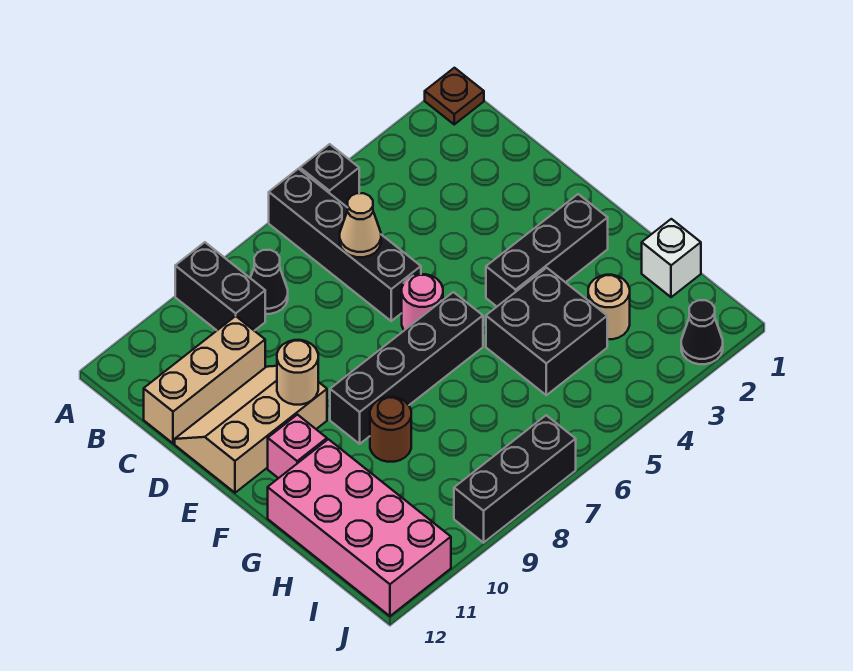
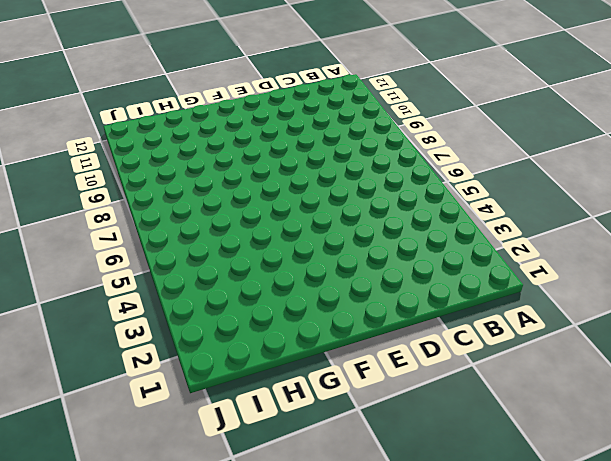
none -> brown plate A1 level 1
none -> black brick A5 level 1
none -> black brick A6:D6 level 1

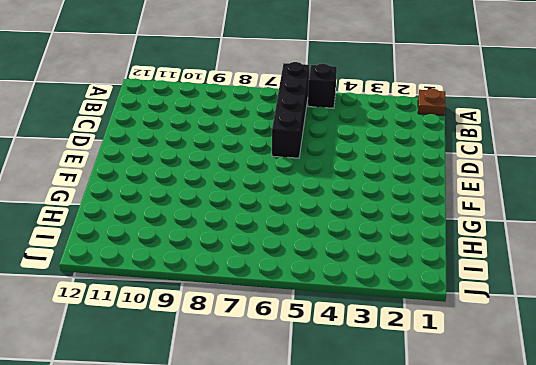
none -> black brick A9:B9 level 1
none -> black cone B8 level 1
none -> tan brick C10:C12 level 1

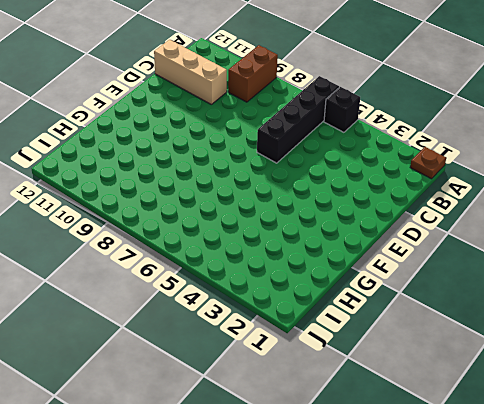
brown brick A9:B9 level 1 -> black brick A9:B9 level 1
none -> black cone B8 level 1
none -> tan slope D10:E12 level 1 top E
none -> pink round brick E6 level 1

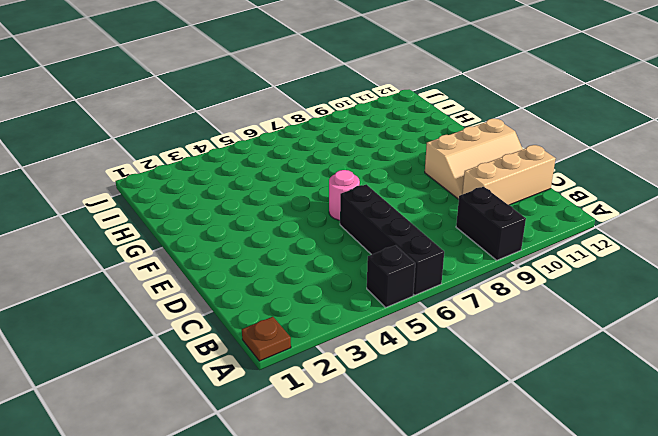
none -> black cone B8 level 1
none -> black brick F2:F4 level 1
none -> black brick F6:F9 level 1

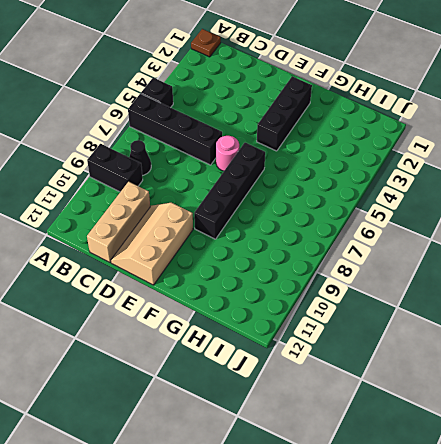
none -> pink brick F11 level 1
none -> black brick G4:H5 level 1
none -> brown round brick G9 level 1

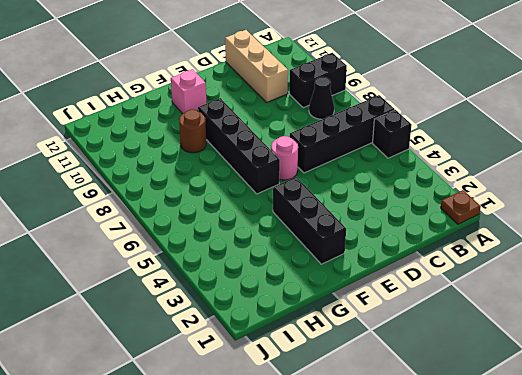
none -> tan slope D10:E12 level 1 top E
none -> black brick G4:H5 level 1
none -> pink brick G11:J12 level 1

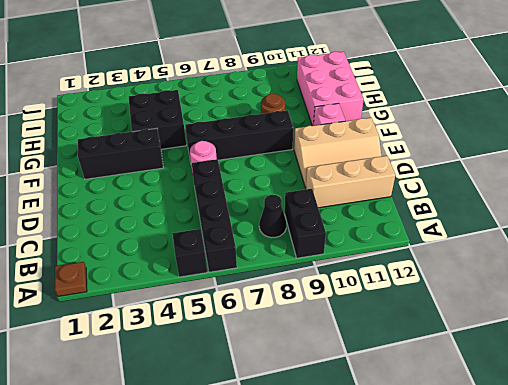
pink brick G11:I12 level 1 -> pink brick G11:J12 level 1
none -> white brick H1 level 1
none -> tan round brick H3 level 1
none -> black cone J2 level 1

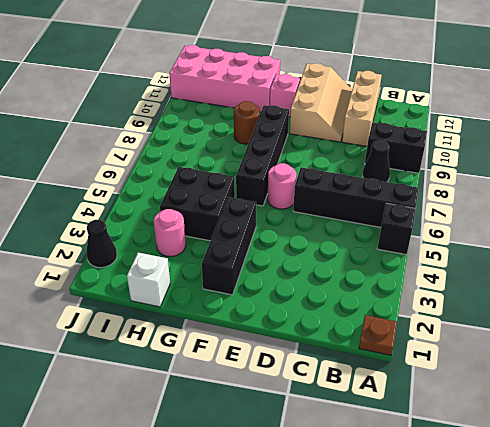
pink round brick H3 level 1 -> tan round brick H3 level 1
none -> black brick J7:J9 level 1
none -> tan cone C6 level 2
none -> tan round brick E10 level 2

